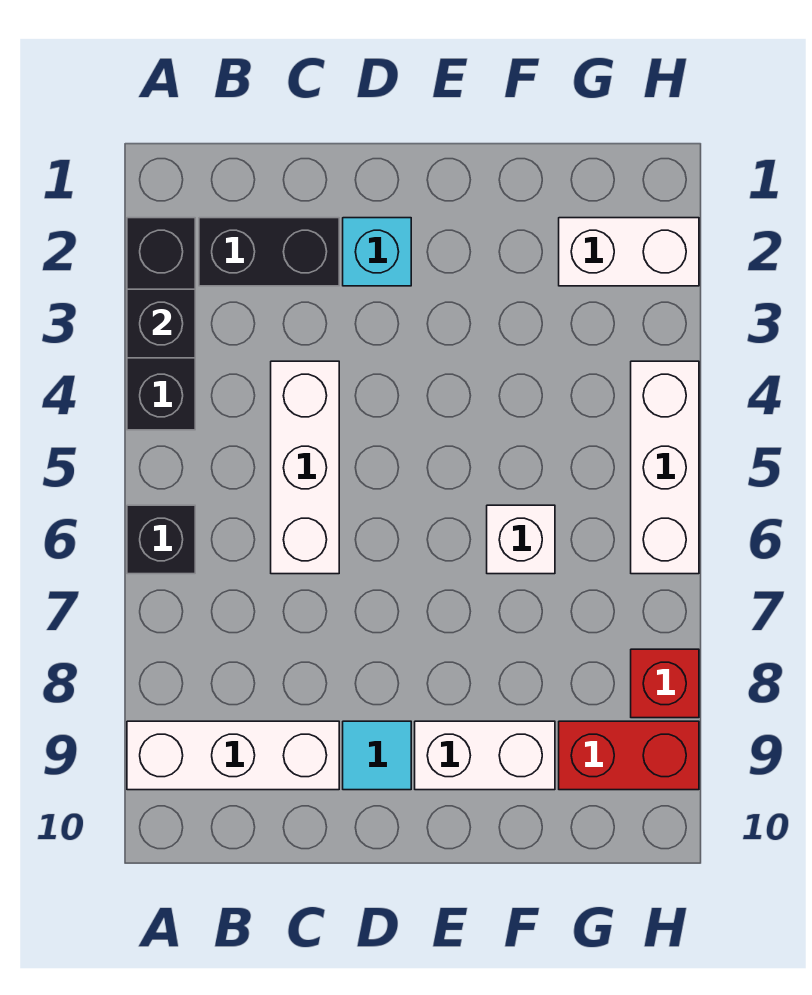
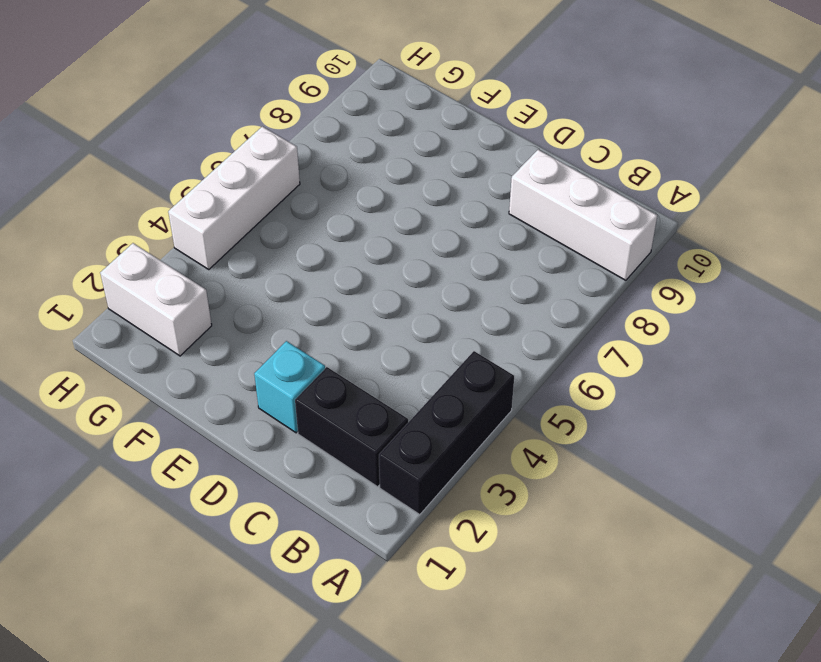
none -> black brick A6 level 1
none -> white brick C4:C6 level 1
none -> cyan tile D9 level 1

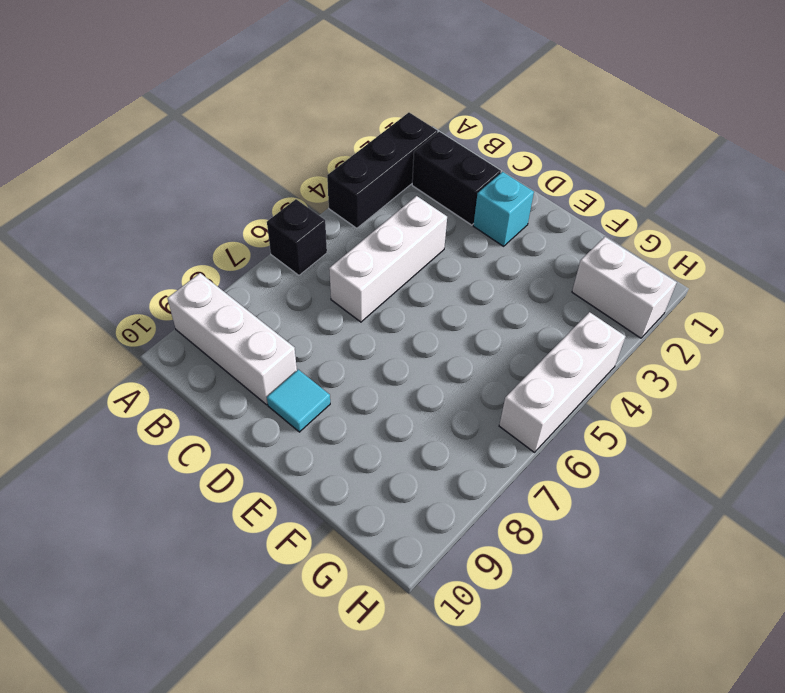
none -> white brick E9:F9 level 1
none -> white brick F6 level 1
none -> red brick G9:H9 level 1

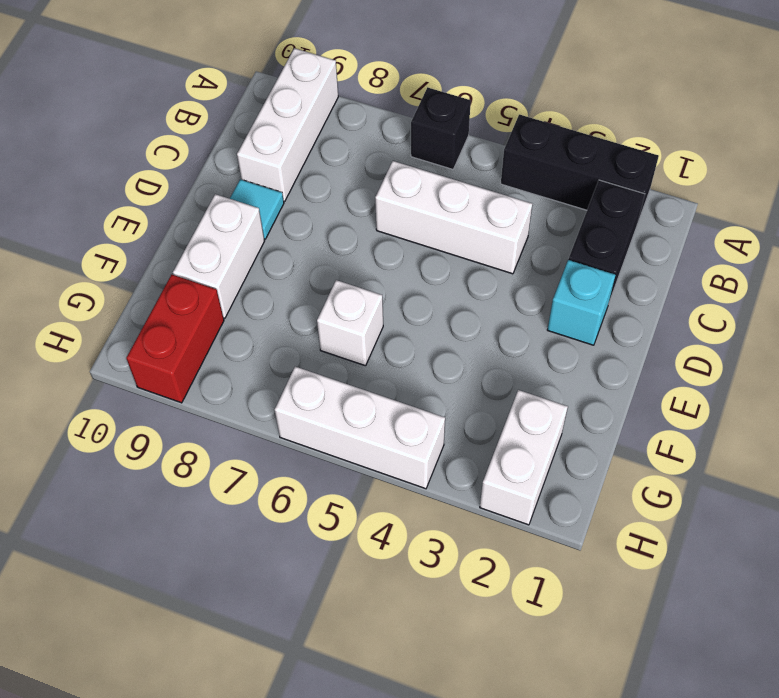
none -> red brick H8 level 1
none -> black brick A3 level 2

